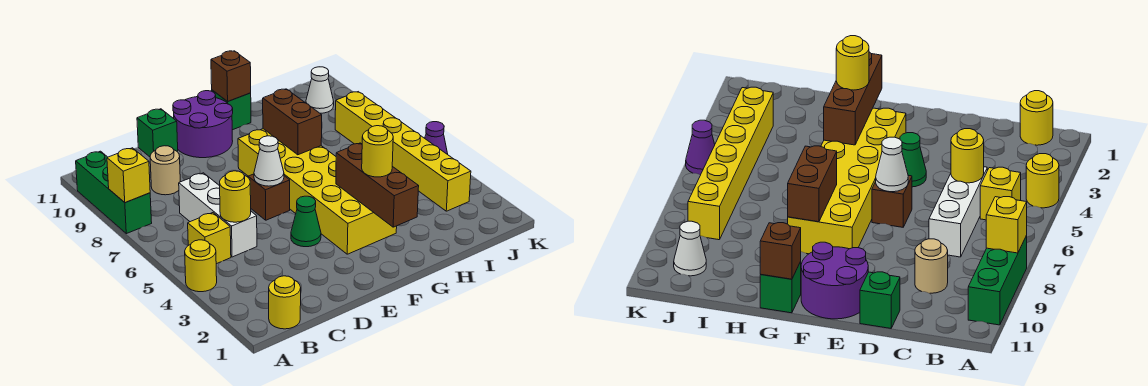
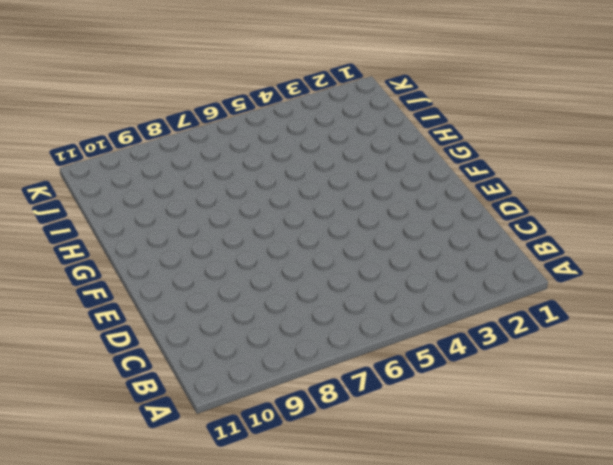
none -> yellow round brick A4 level 1
none -> green brick A8:A10 level 1
none -> yellow round brick B1 level 1

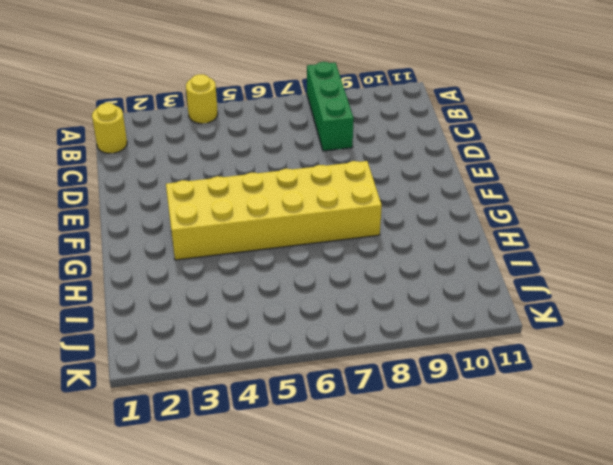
green brick A8:C8 level 1 -> green brick A8:A10 level 1
none -> yellow brick B5 level 1
none -> white brick C5:C7 level 1
none -> tan round brick C9 level 1

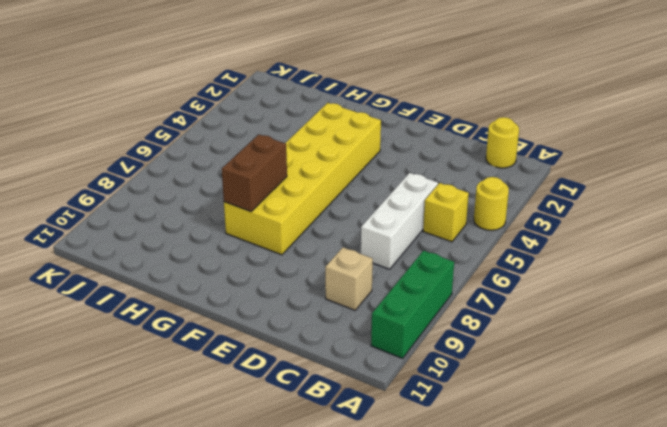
tan brick C9 level 1 -> tan round brick C9 level 1
none -> green brick D11 level 1
none -> green cone E4 level 1
none -> brown brick E6 level 1

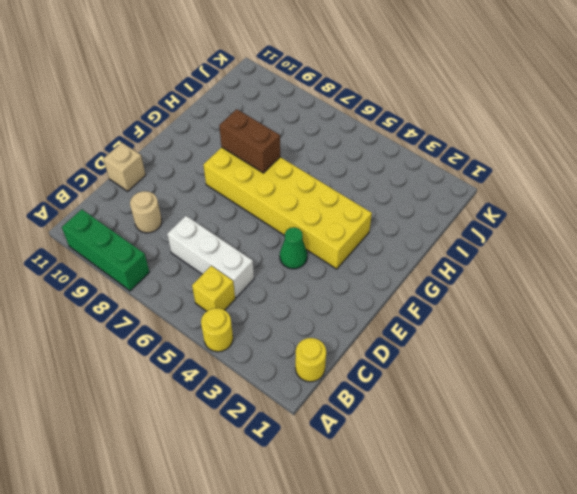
tan brick D11 level 1 -> green brick D11 level 1
none -> brown brick E6 level 1
none -> purple round brick E10:F11 level 1
none -> green brick G11 level 1

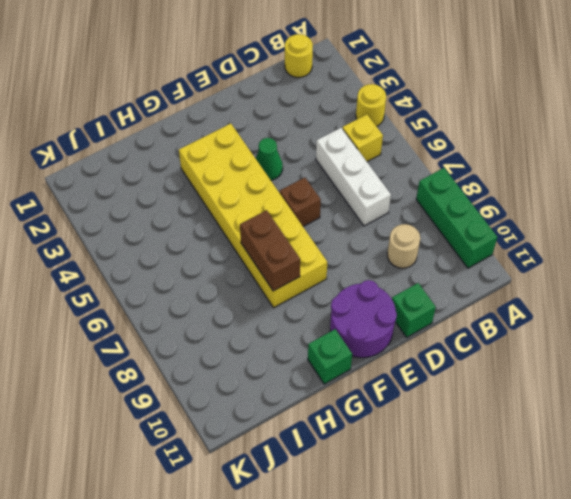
none -> yellow brick J3:J8 level 1
none -> white cone J10 level 1
none -> purple cone K5 level 1

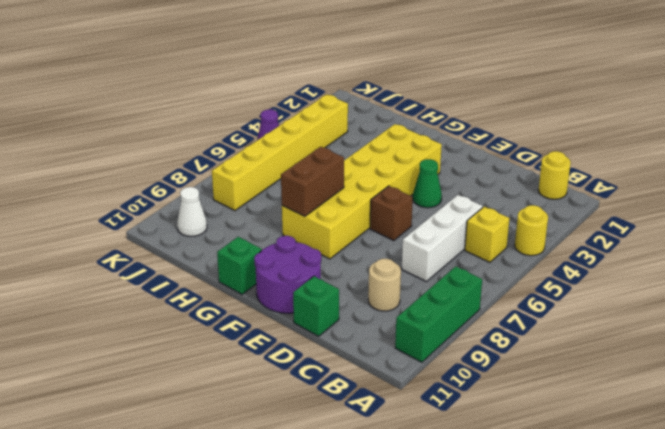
none -> yellow brick A8 level 2
none -> yellow round brick C5 level 2
none -> white cone E6 level 2

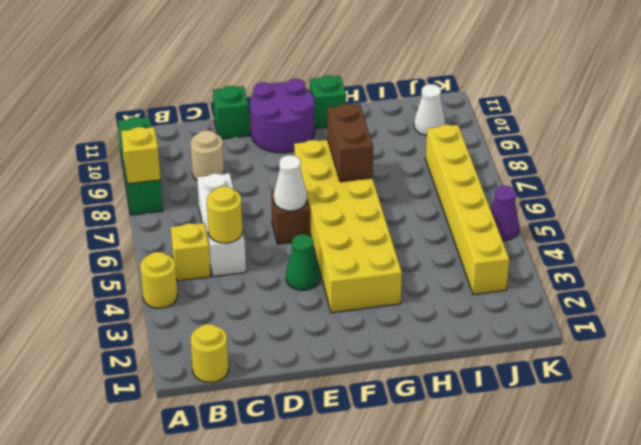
none -> brown brick G2:G4 level 2
none -> brown brick G11 level 2
none -> yellow round brick G3 level 3

